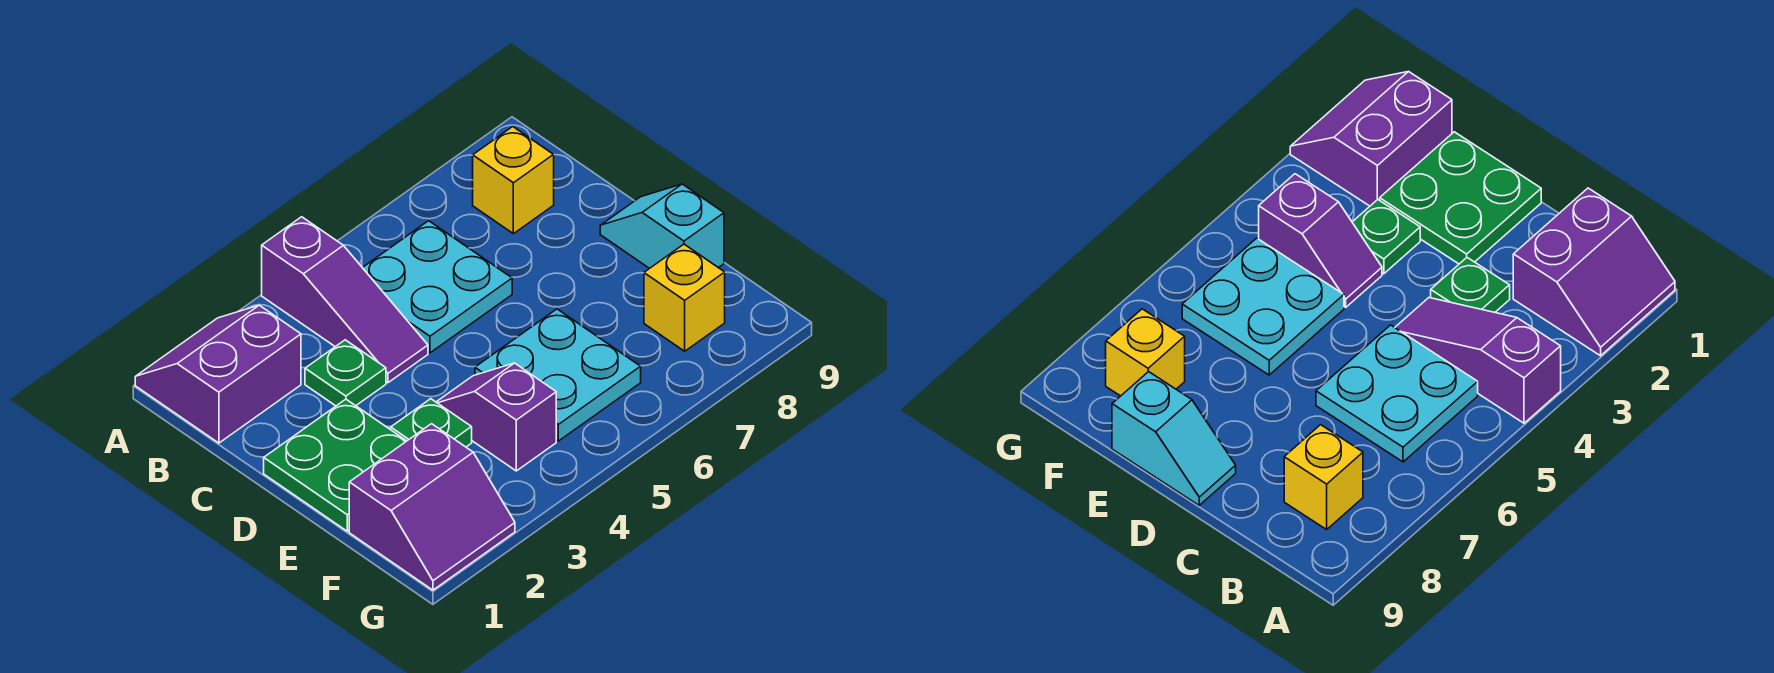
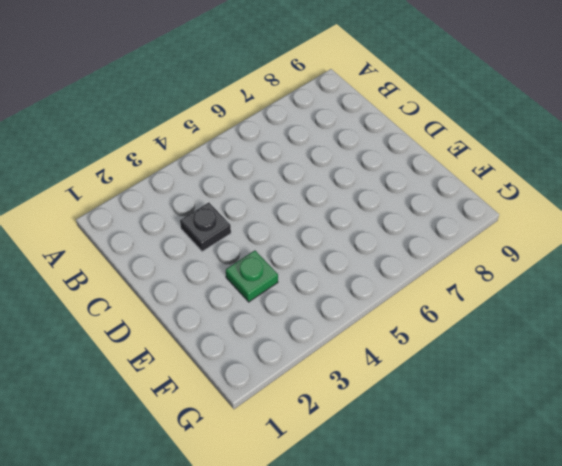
black plate C3 level 1 -> green plate C3 level 1
none -> purple slope A1:B2 level 1 top B
none -> purple slope A4:C4 level 1 top A
none -> cyan plate B5:C6 level 1

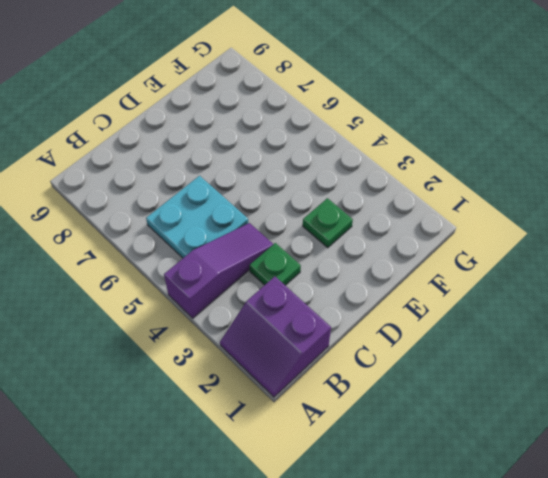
none -> yellow brick B8 level 1
none -> green plate D1:E2 level 1
none -> cyan slope D9:E9 level 1 top E

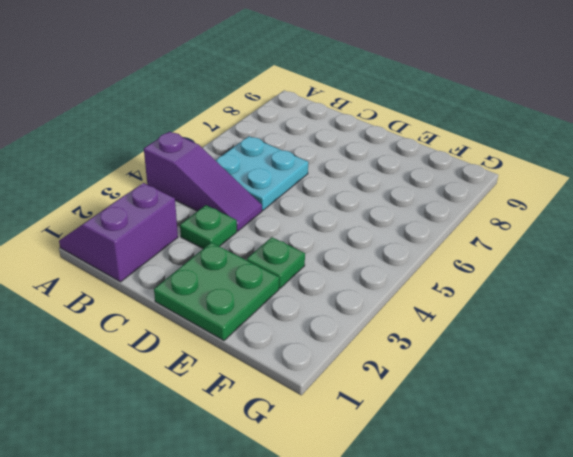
none -> yellow brick B8 level 1
none -> cyan slope D9:E9 level 1 top E
none -> purple slope E4:F4 level 1 top F

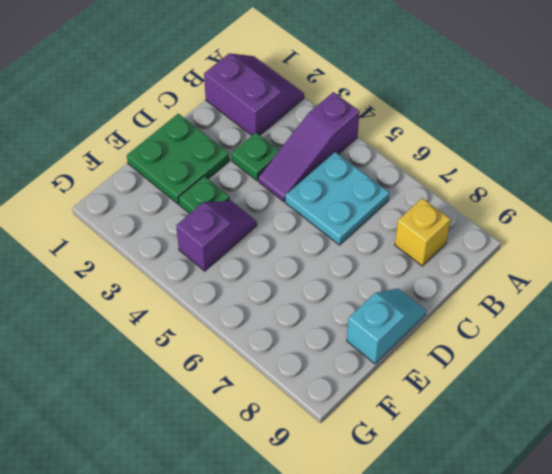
none -> cyan plate E5:F6 level 1
none -> purple slope F1:G2 level 1 top F
none -> yellow brick F8 level 1

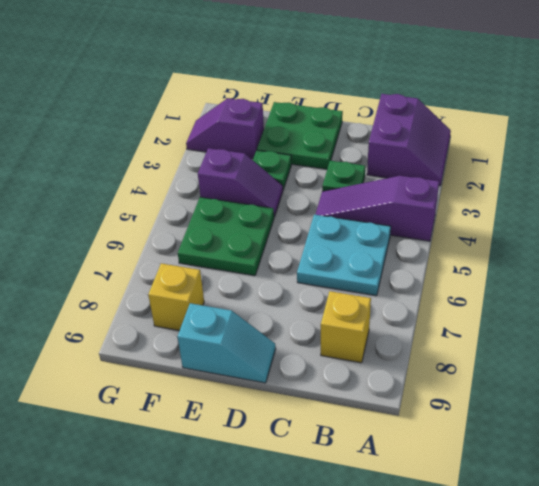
green plate E5:F6 level 1 -> cyan plate E5:F6 level 1
purple slope F2:G2 level 1 top F -> purple slope F1:G2 level 1 top F

